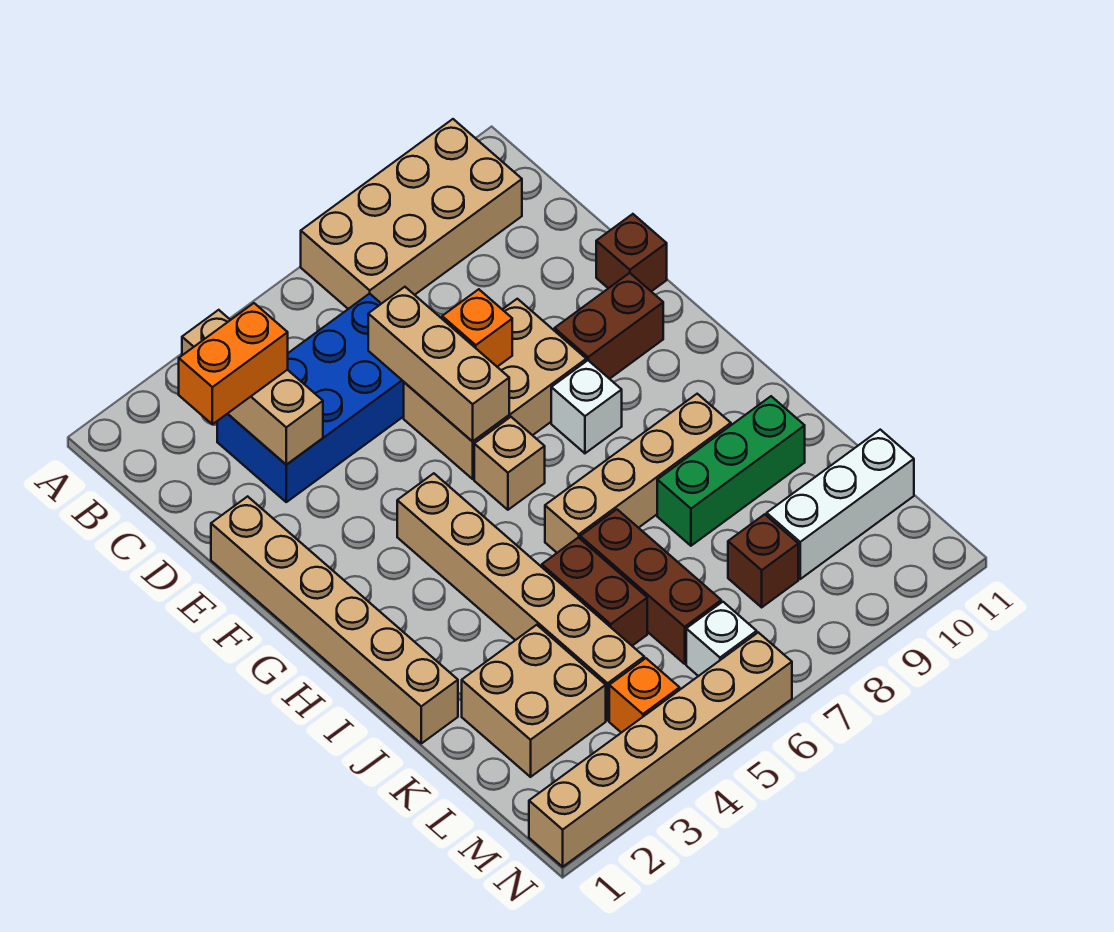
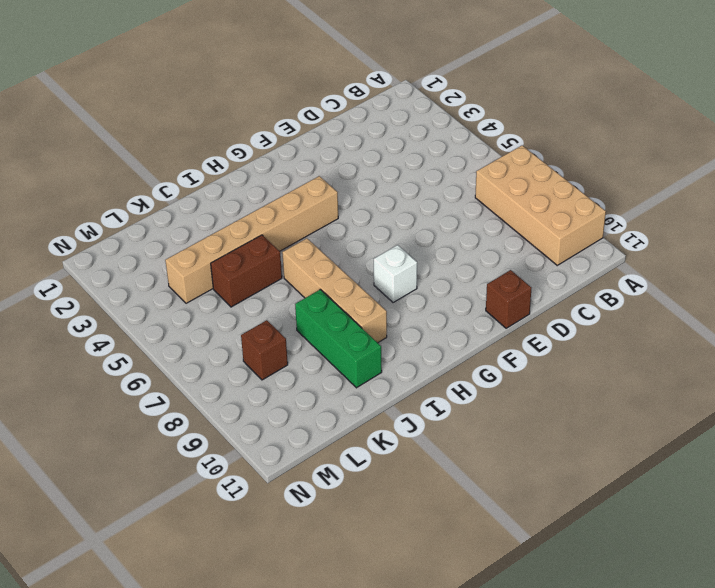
none -> blue brick C3:D6 level 1
none -> tan brick E1:J1 level 1
none -> tan brick E6:F8 level 1

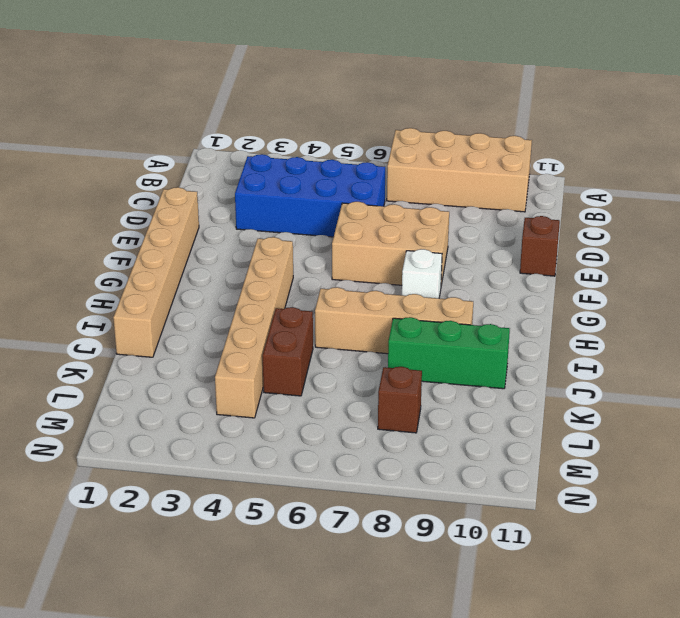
none -> brown brick F9:F10 level 1
none -> tan brick G6 level 1
none -> brown brick J6:L6 level 1

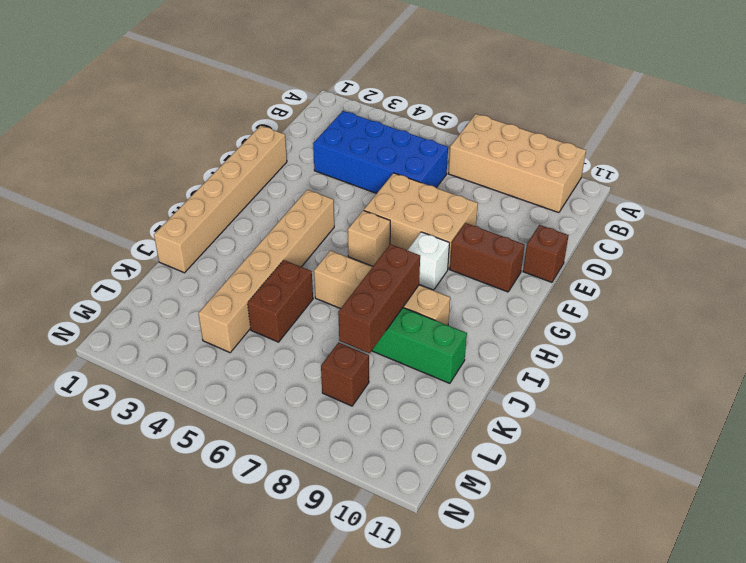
brown brick I8:K8 level 2 -> brown brick J6:L6 level 1
none -> tan brick K2:L3 level 1
none -> white brick L9:L11 level 1
none -> orange brick M4 level 1

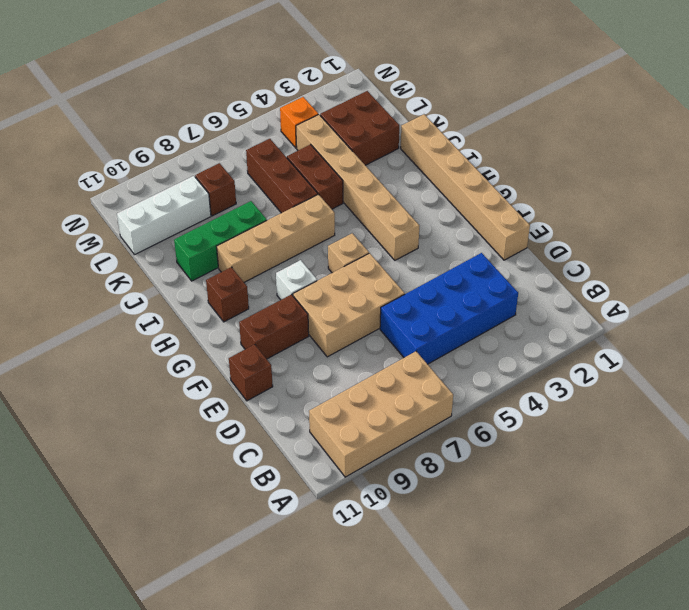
brown brick H10 level 1 -> none
brown brick K2:L3 level 1 -> tan brick K2:L3 level 1
none -> white brick M6 level 1
none -> tan brick N1:N6 level 1
none -> tan brick B3:D3 level 2

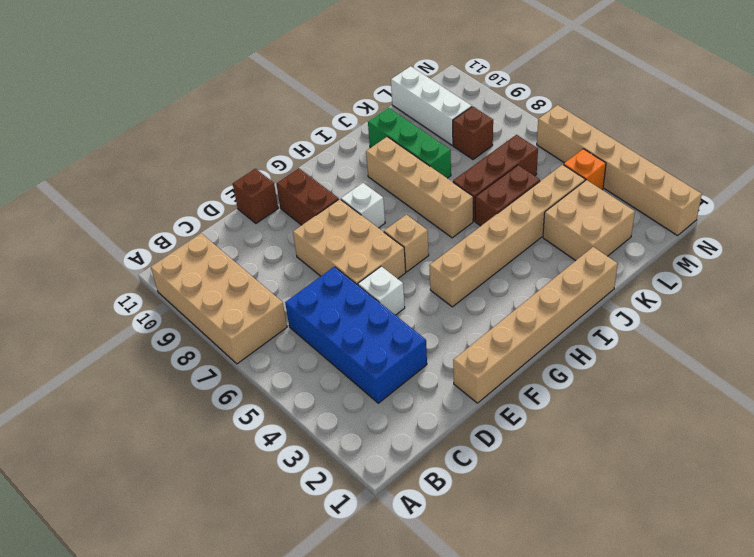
white brick E5 level 1 -> white brick M6 level 1
none -> tan brick B3:D3 level 2
none -> tan brick D6:F6 level 2
none -> orange brick E7 level 2

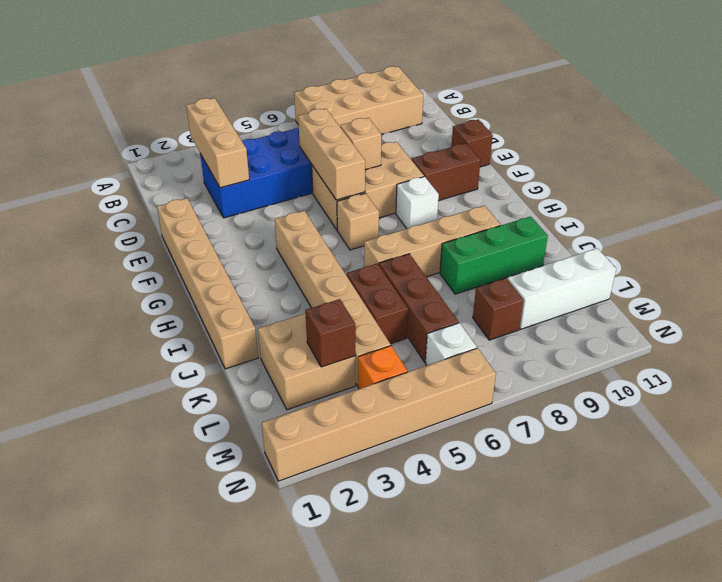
tan brick E7 level 2 -> orange brick E7 level 2
brown brick L3 level 2 -> none
none -> orange brick C2:C3 level 3

